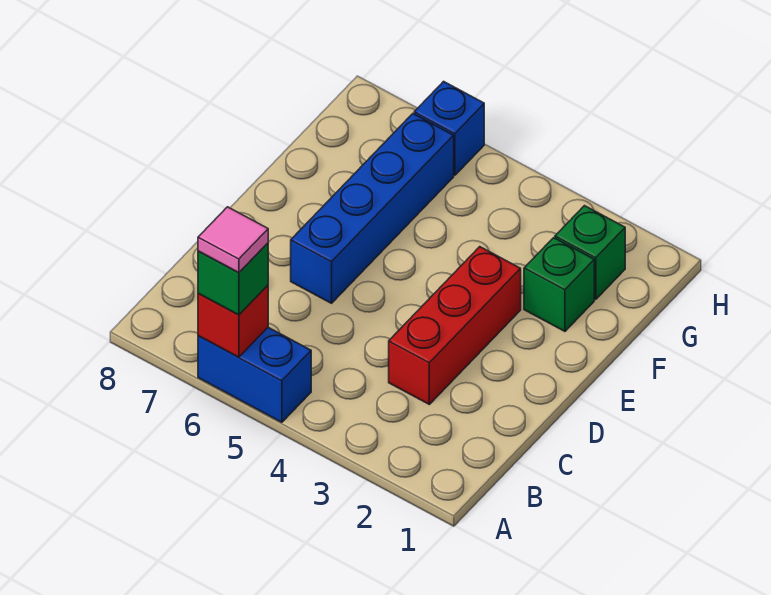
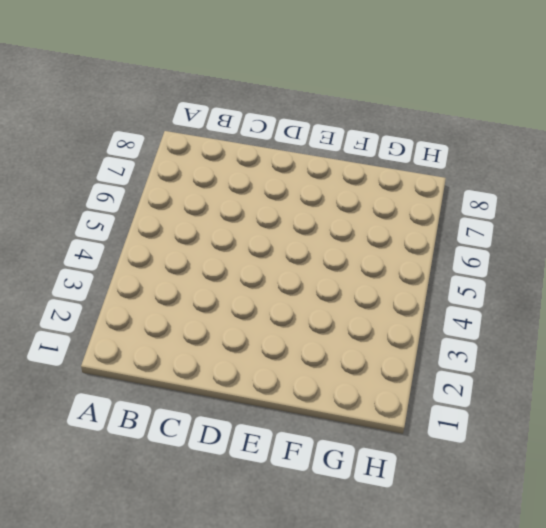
none -> blue brick A5:A6 level 1
none -> red brick C3:E3 level 1

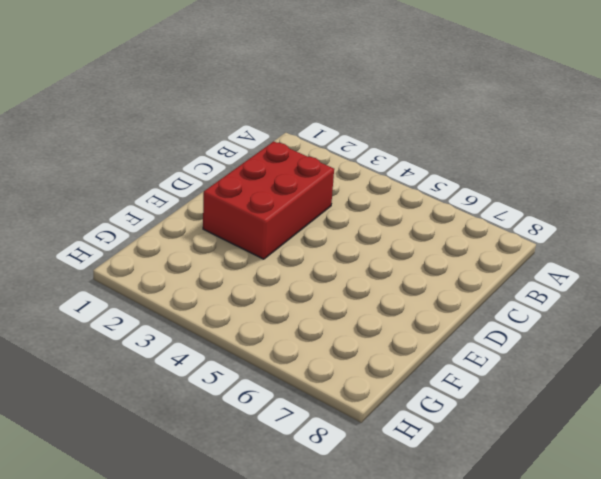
red brick C2:E3 level 1 -> red brick C3:E3 level 1
none -> blue brick A5:A6 level 1
none -> blue brick D6:G6 level 1

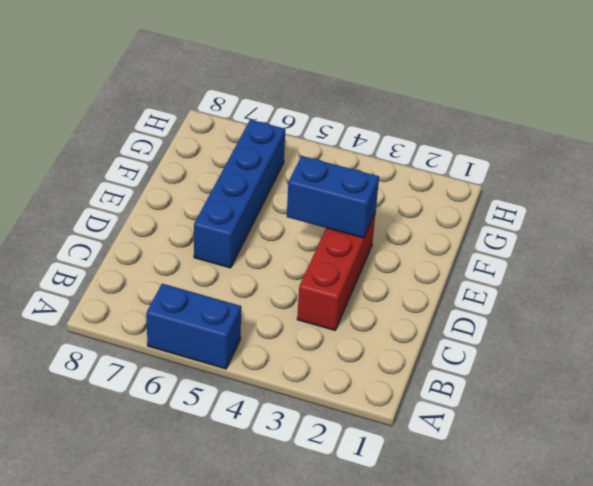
blue brick E3:E4 level 2 -> none
none -> green brick F2 level 1
none -> green brick G2 level 1

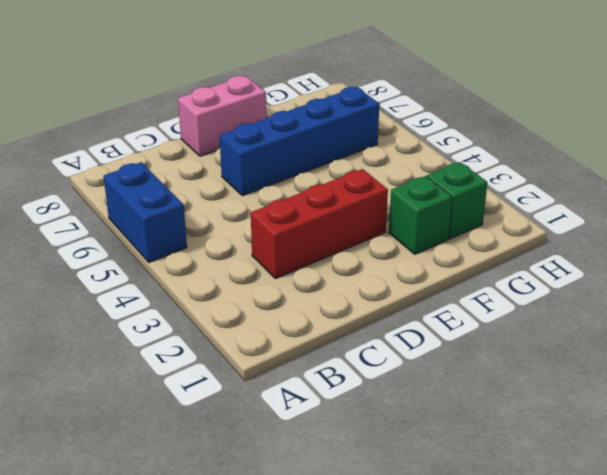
pink brick D8:E8 level 1 -> none
none -> blue brick H6 level 1
none -> red brick A6 level 2

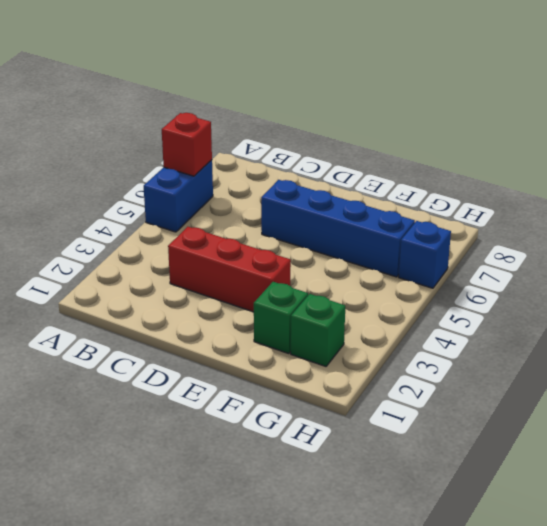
none -> green brick A6 level 3
none -> pink tile A6 level 4

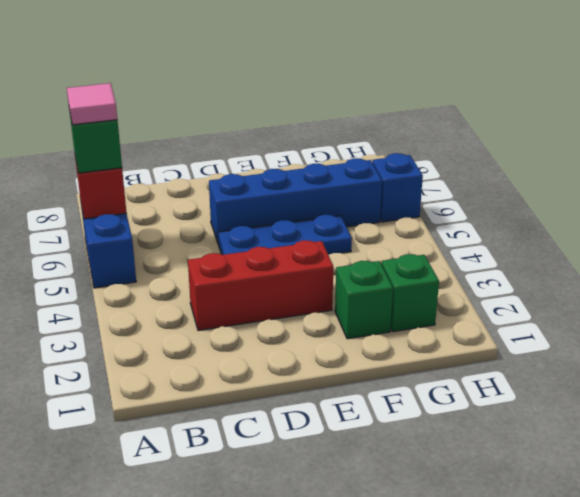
blue plate D5:F5 level 1 -> none

